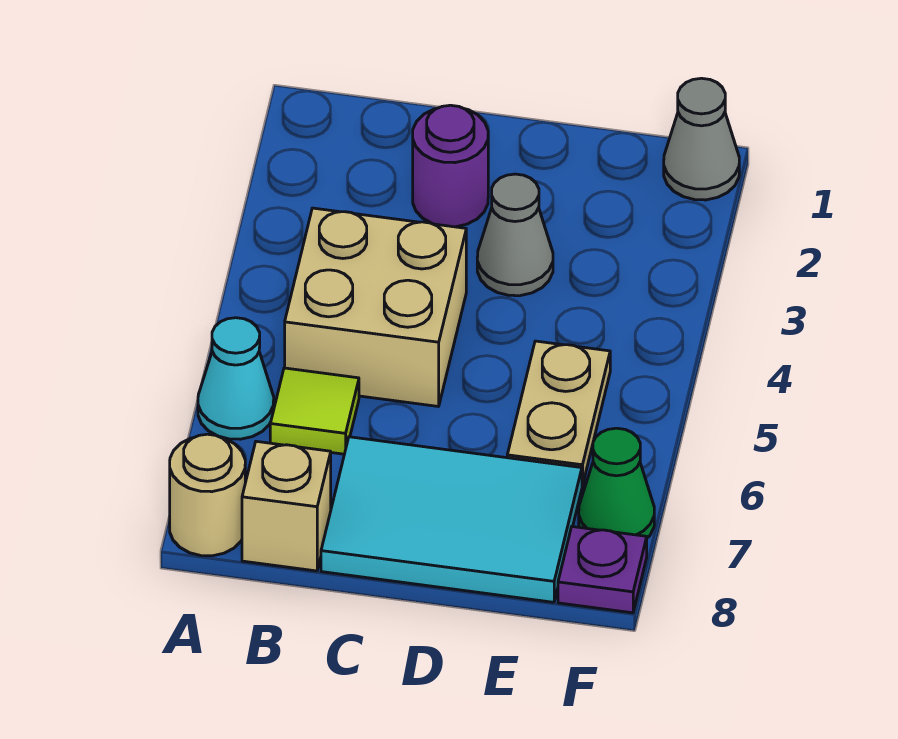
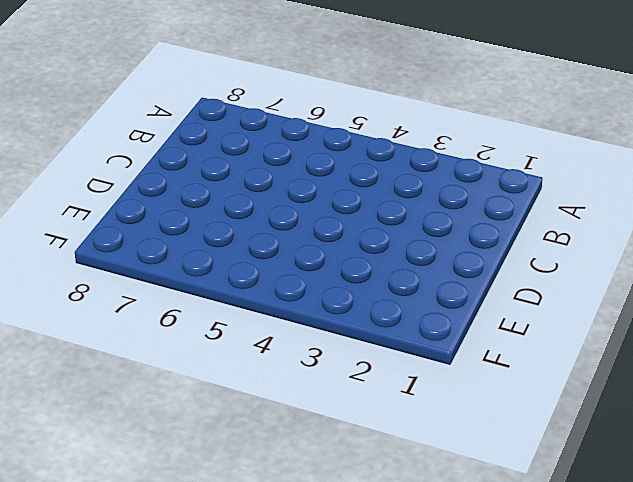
none -> cyan cone A6 level 1
none -> tan round brick A8 level 1
none -> tan brick B4:C5 level 1

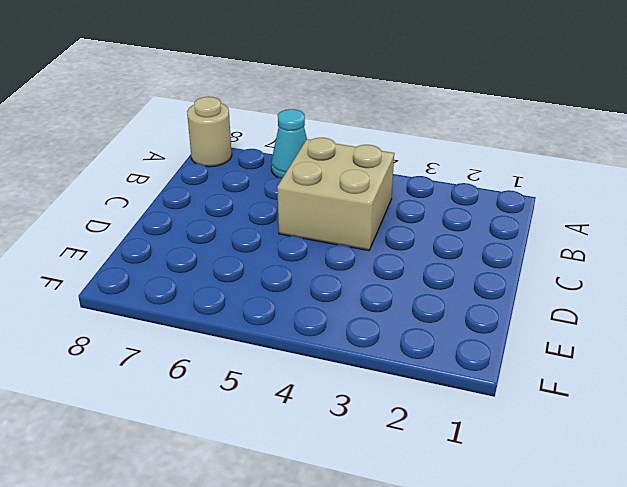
none -> lime tile B6 level 1
none -> tan brick B8 level 1
none -> purple round brick C2 level 1

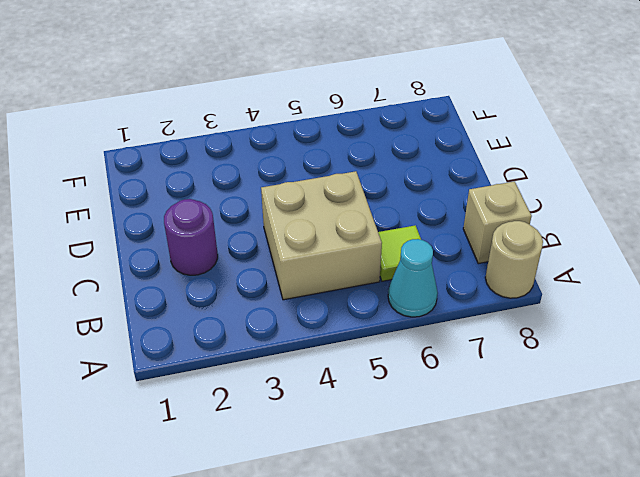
none -> cyan tile C7:E8 level 1
none -> grey cone D3 level 1
none -> tan plate E5:E6 level 1

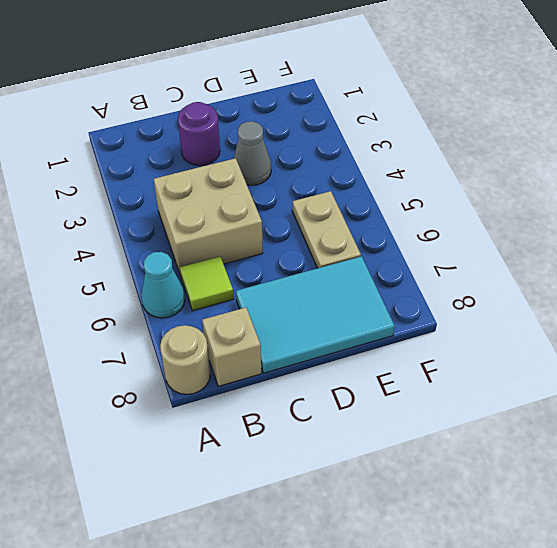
none -> grey cone F1 level 1
none -> green cone F7 level 1
none -> purple plate F8 level 1

